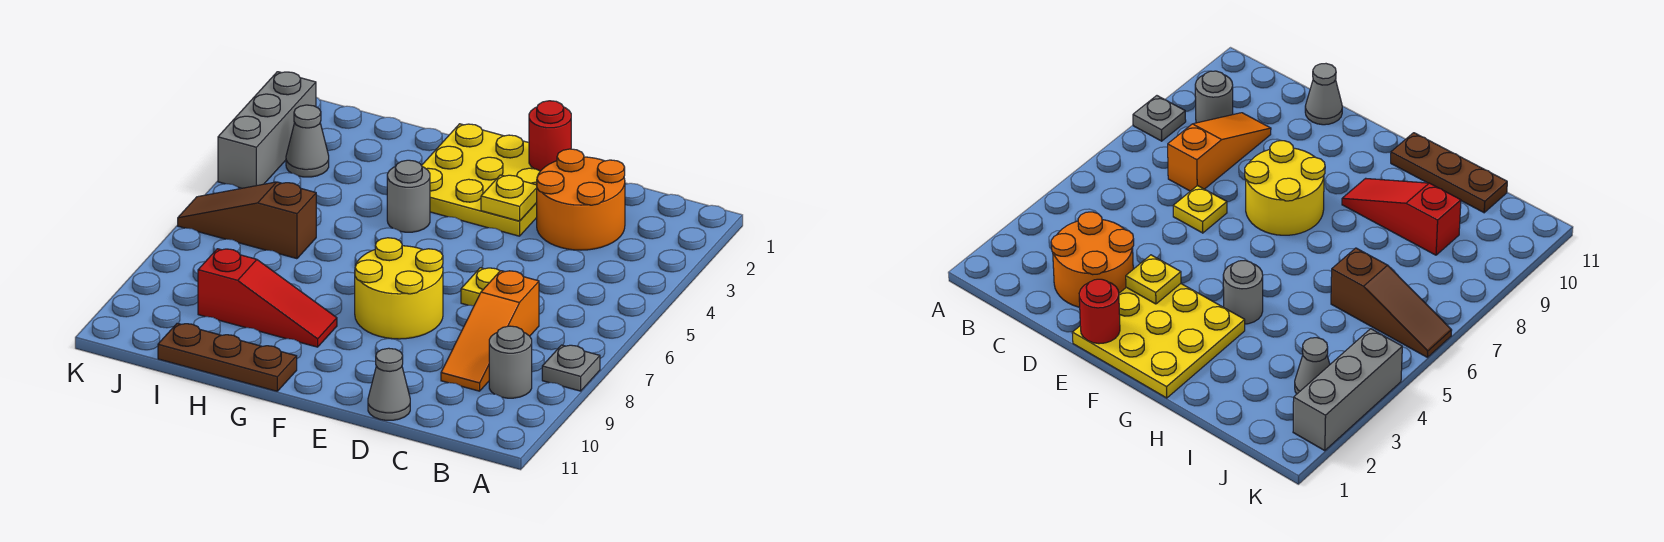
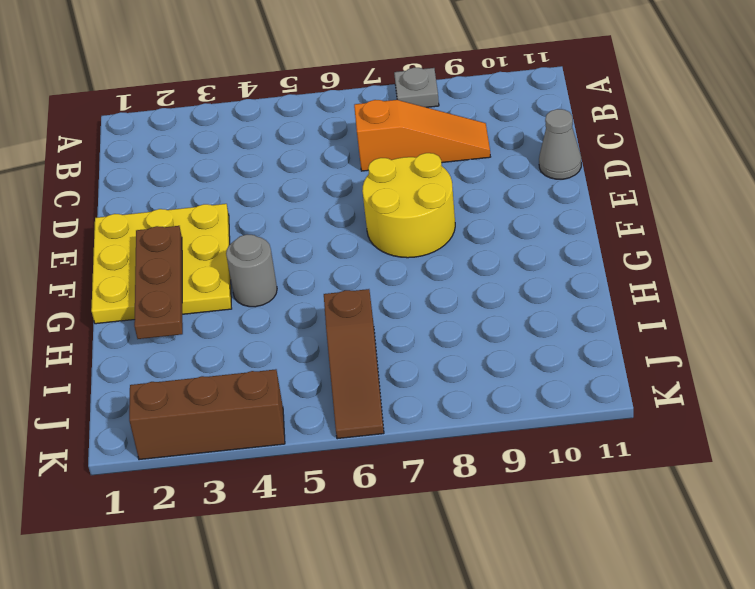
brown plate F2:H2 level 2 -> brown plate G11:I11 level 1
brown brick K2:K4 level 1 -> grey brick K2:K4 level 1
none -> grey round brick B9 level 1
none -> orange round brick C2:D3 level 1
none -> yellow plate D6 level 1

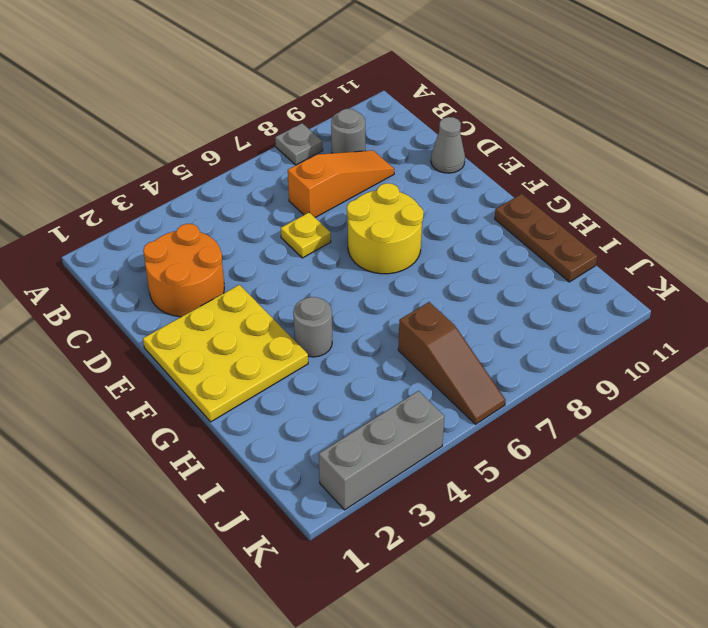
none -> red slope G9:I9 level 1 top I
none -> grey cone J3 level 1
none -> red round brick E1 level 2

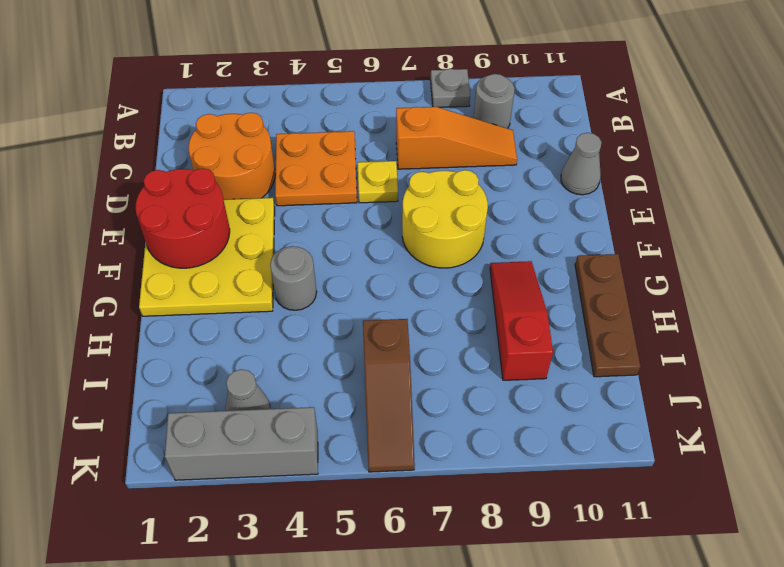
orange plate C4:D5 level 1 -> none
red round brick E1:F2 level 2 -> red round brick E1 level 2
none -> yellow plate E3 level 2

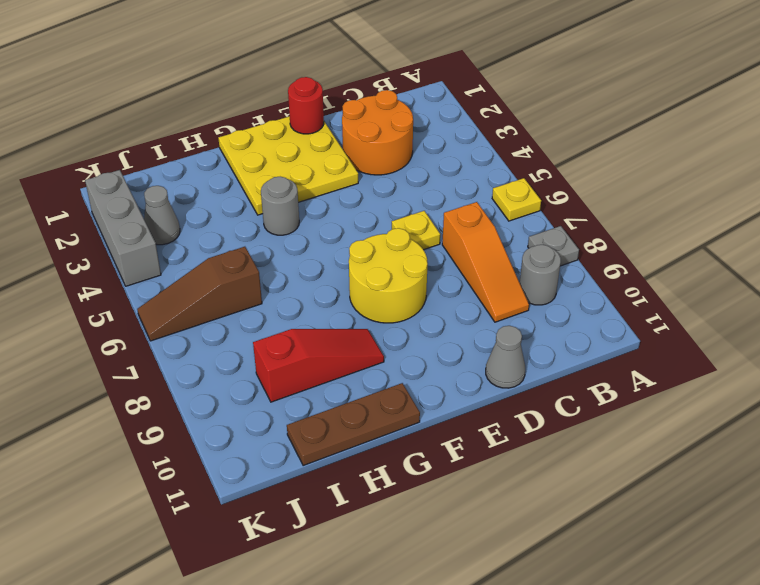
yellow plate A6 level 1 -> yellow plate E3 level 2

